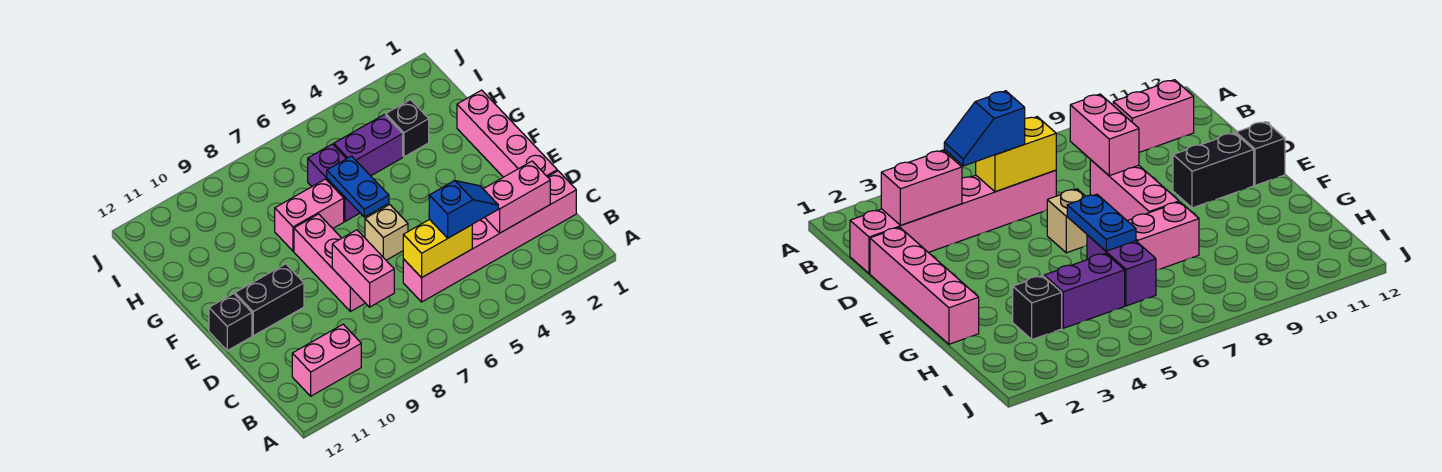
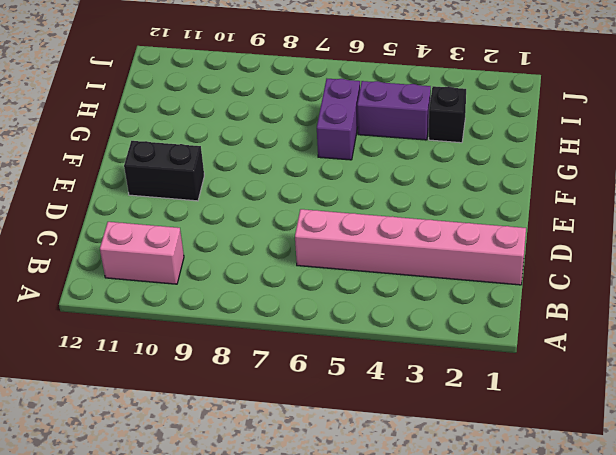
none -> pink brick D1:G1 level 1
none -> pink brick D8:F8 level 1
none -> tan brick E6 level 1

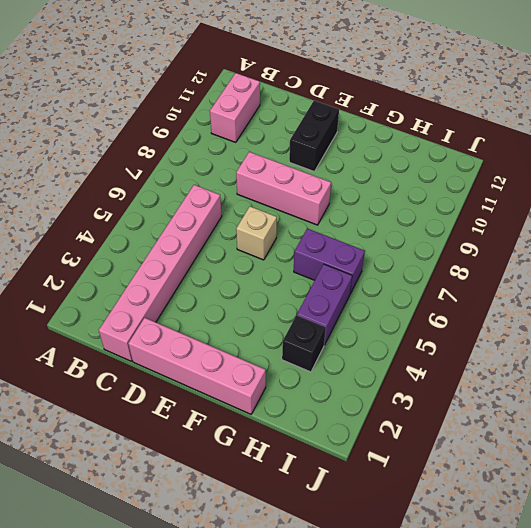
none -> black brick E12 level 1
none -> pink brick G7:G8 level 1
none -> pink brick C2:C3 level 2

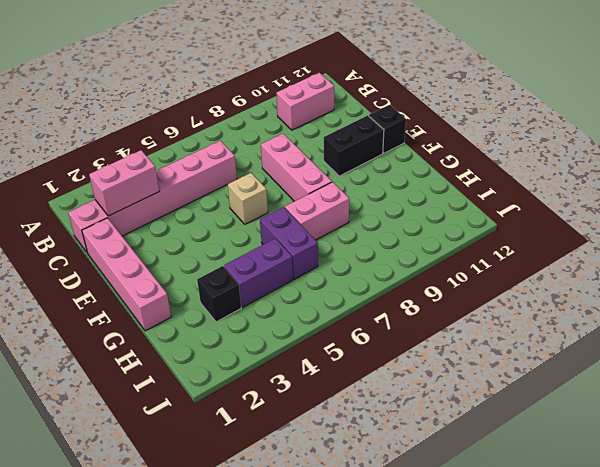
none -> yellow brick C5:C6 level 2
none -> pink brick C8:D8 level 2
none -> blue plate F6:G6 level 2

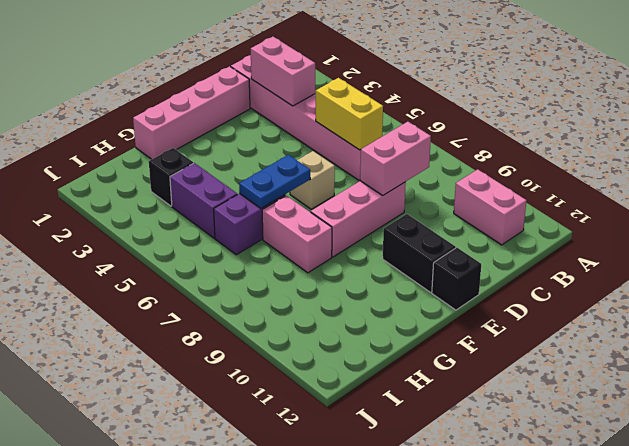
none -> blue slope C4:C5 level 3 top 5

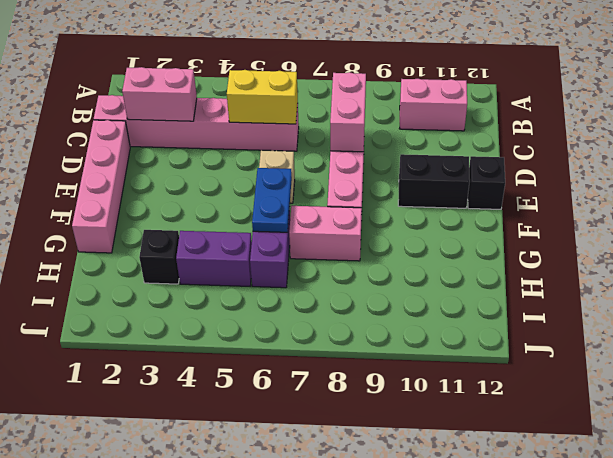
none -> blue slope C4:C5 level 3 top 5

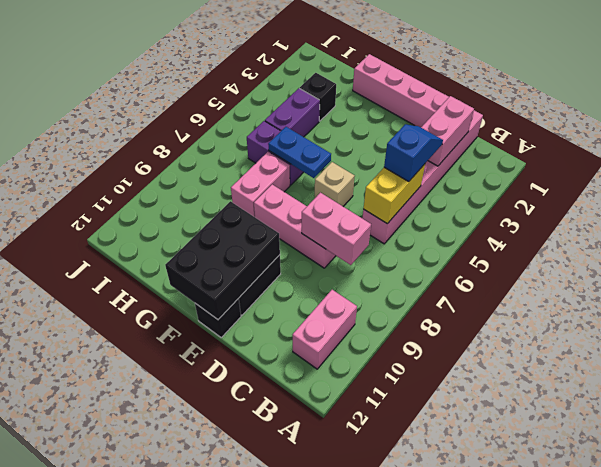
black brick E10:F12 level 2 -> none

